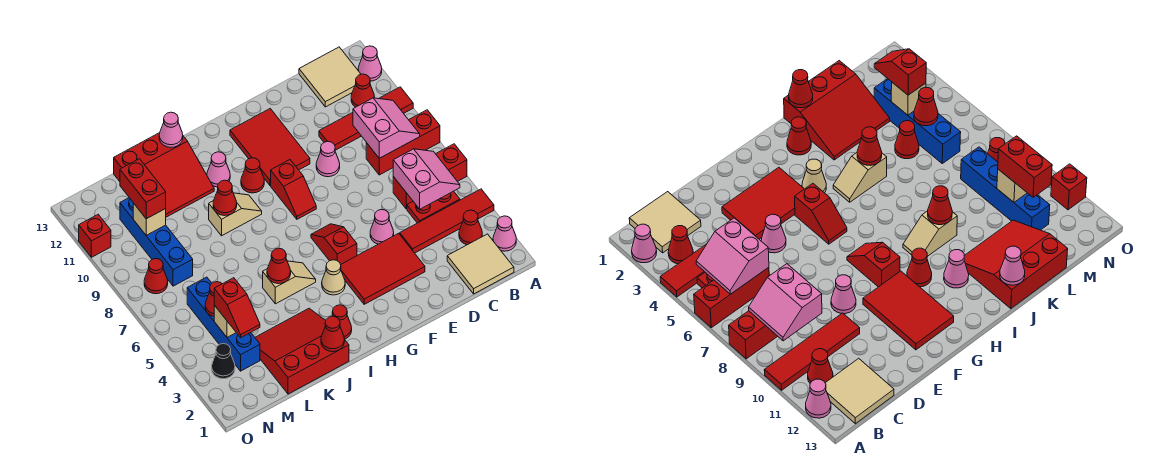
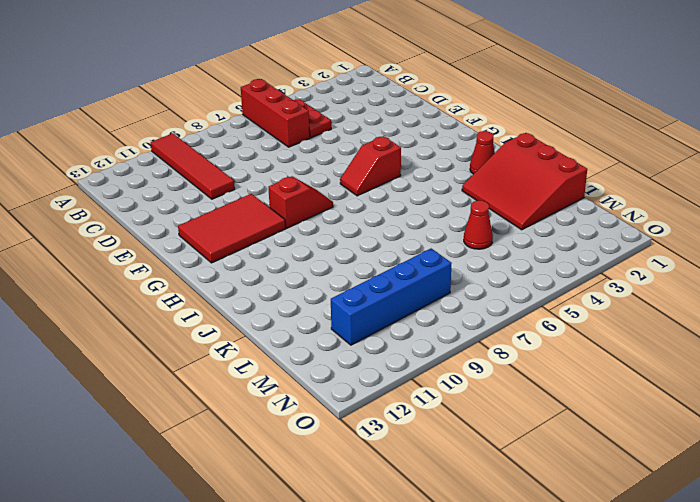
none -> pink cone A2 level 1
none -> red tile A4:D4 level 1
none -> red brick A8:C8 level 1
none -> pink cone A12 level 1

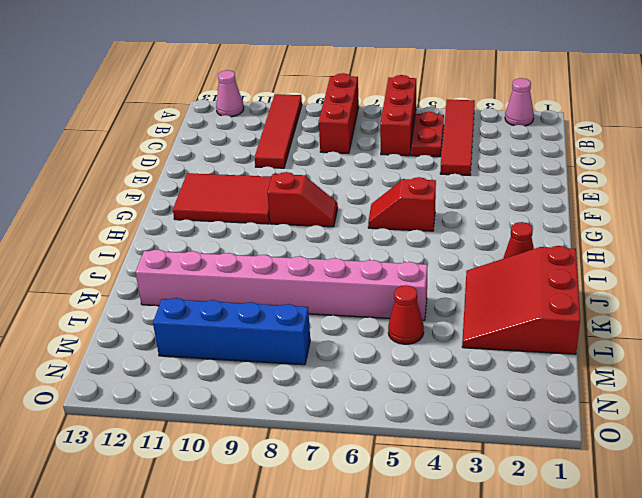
pink brick K5:K12 level 1 -> red slope J11:L13 level 1 top 13
none -> tan tile B1:C2 level 1
none -> red cone B3 level 1
none -> red cone B11 level 1
none -> tan tile B12:C13 level 1

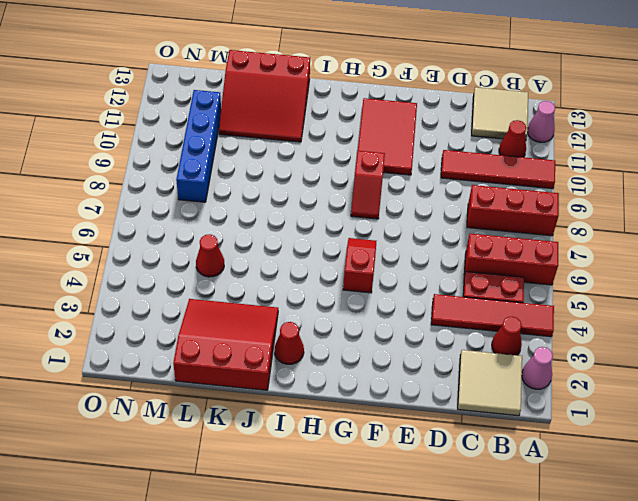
none -> red tile E3:G4 level 1
none -> pink cone E5 level 1
none -> pink cone E9 level 1
none -> tan cone H4 level 1

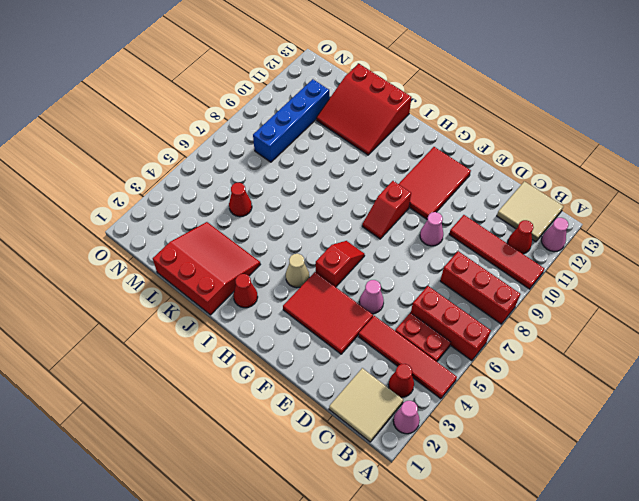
none -> red cone H10 level 1
none -> tan slope I5:J5 level 1 top J
none -> tan slope I9:J9 level 1 top J
none -> pink cone I11 level 1

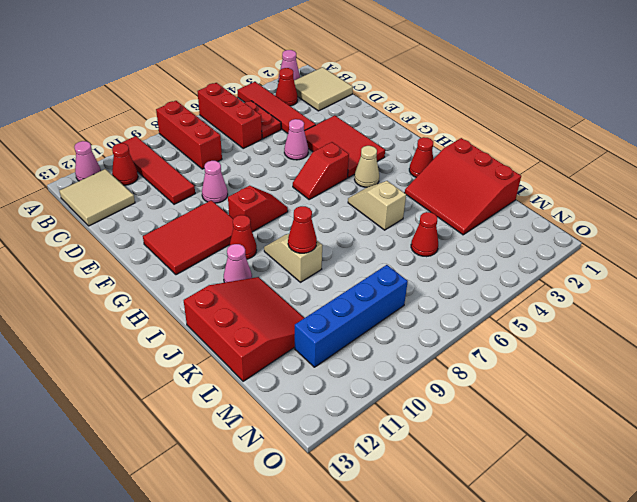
none -> blue brick M3:M6 level 1
none -> black cone N3 level 1
none -> red cone N8 level 1
none -> red brick O11 level 1

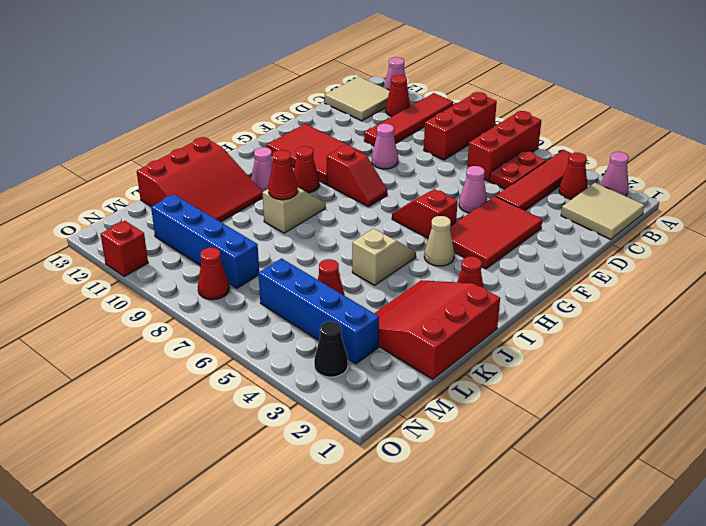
none -> pink slope B5:C6 level 2 top C
none -> pink slope B8:C9 level 2 top C
none -> red cone J1 level 2
none -> red cone J5 level 2

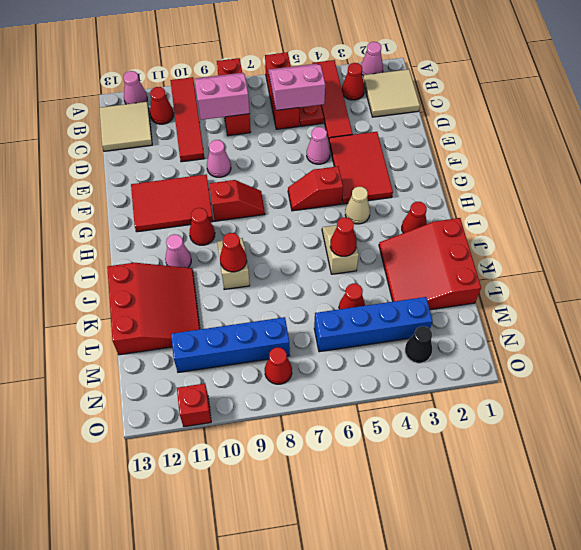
none -> red cone J1 level 2
none -> pink cone J13 level 2
none -> tan brick M4 level 2
none -> red cone M5 level 2

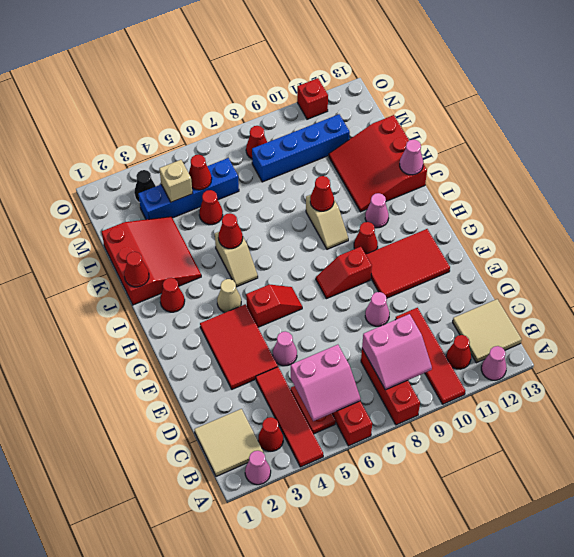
none -> tan brick M10 level 2
none -> red slope M3:M4 level 3 top 4
none -> red brick M10:M11 level 3

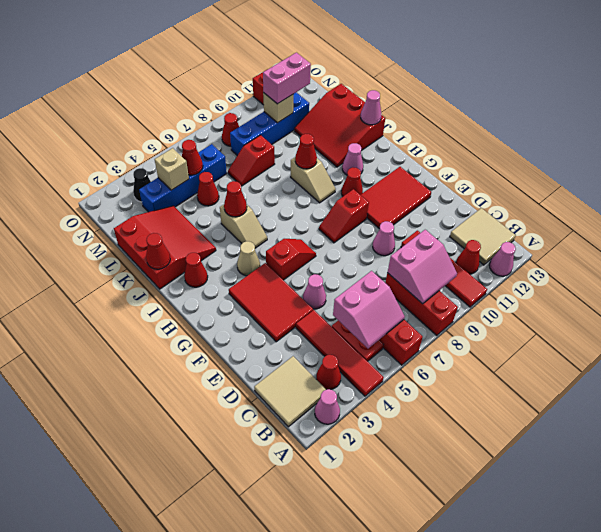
red slope L7:L8 level 1 top 8 -> red slope M3:M4 level 3 top 4
pink brick M10:M11 level 3 -> red brick M10:M11 level 3

